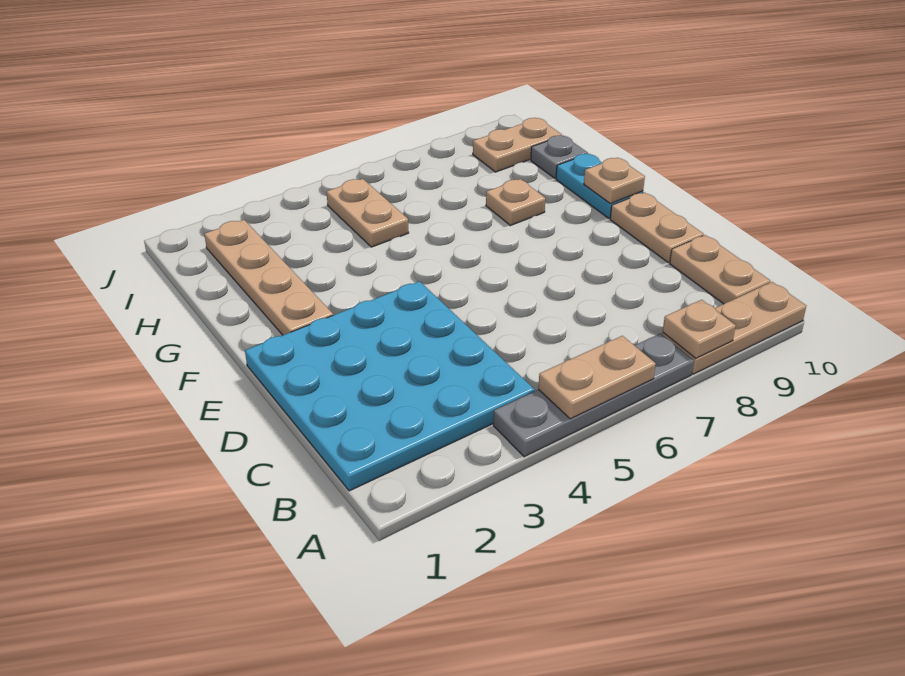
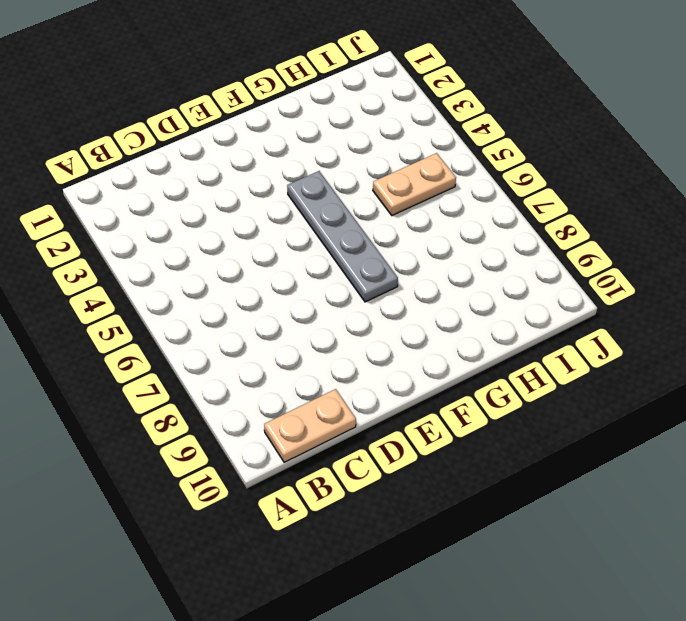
grey plate F4:F7 level 1 -> grey plate A4:A7 level 1
none -> tan plate A8:A10 level 1
none -> cyan plate B1:E4 level 1
none -> tan plate D10:E10 level 1

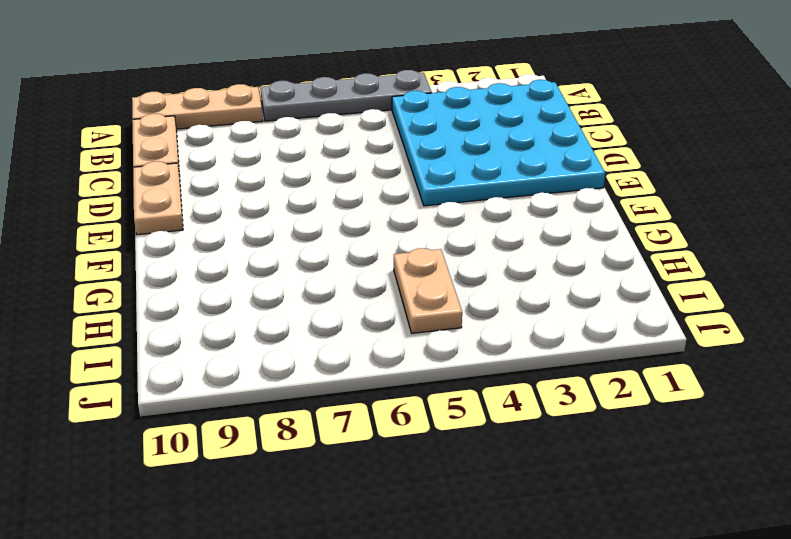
none -> tan plate F2:I2 level 1
none -> cyan plate F10:G10 level 1
none -> tan plate G8 level 1

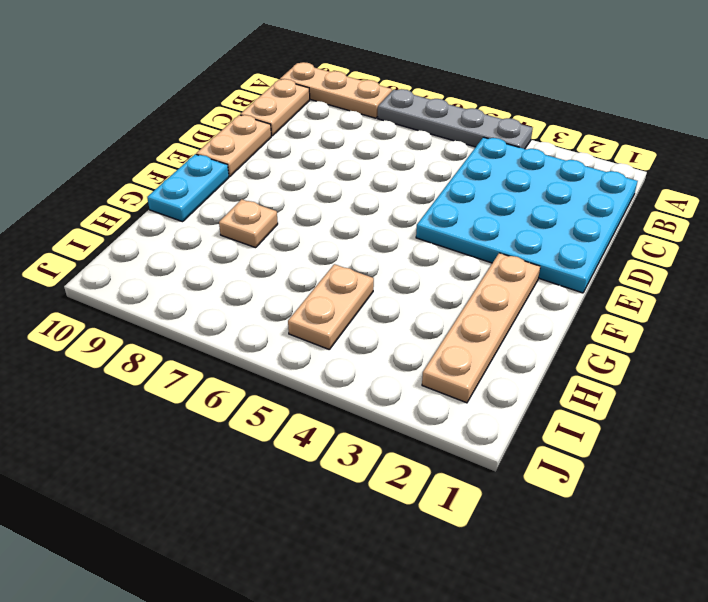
none -> grey plate H10 level 1
none -> tan plate I9:I10 level 1
none -> tan plate A5:A6 level 2

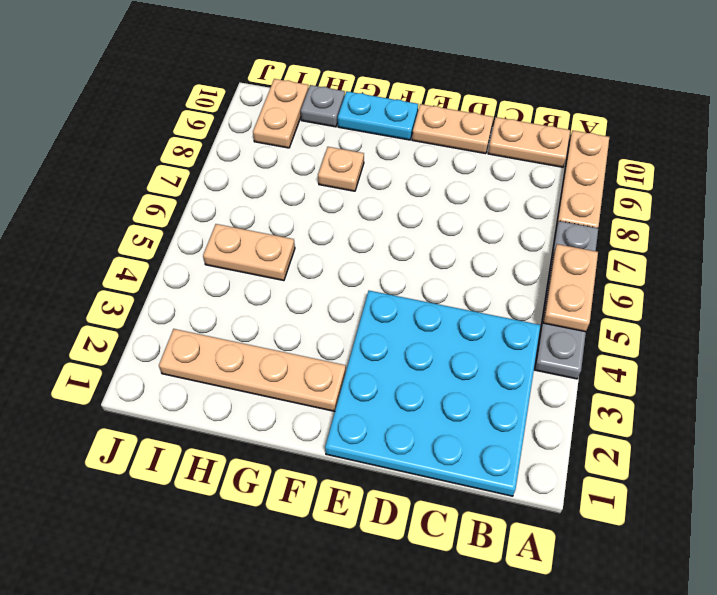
none -> tan plate A8 level 2
none -> tan plate F10 level 2

